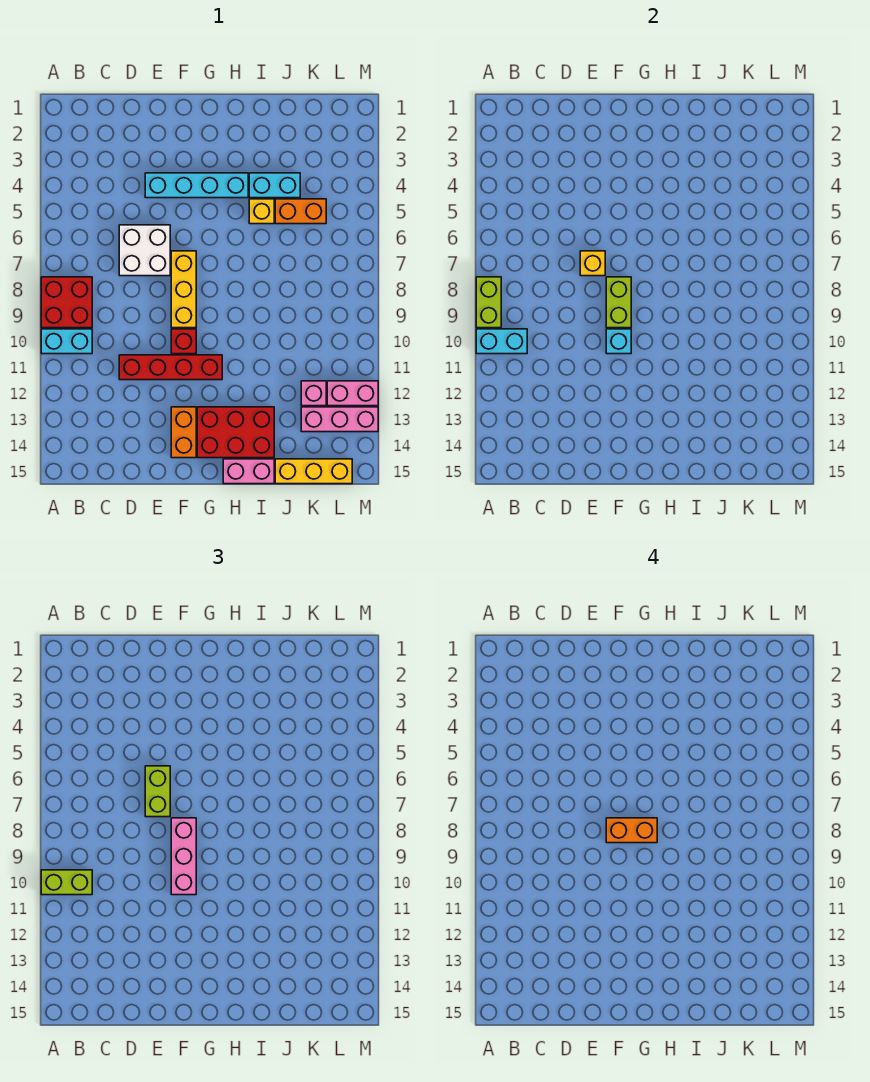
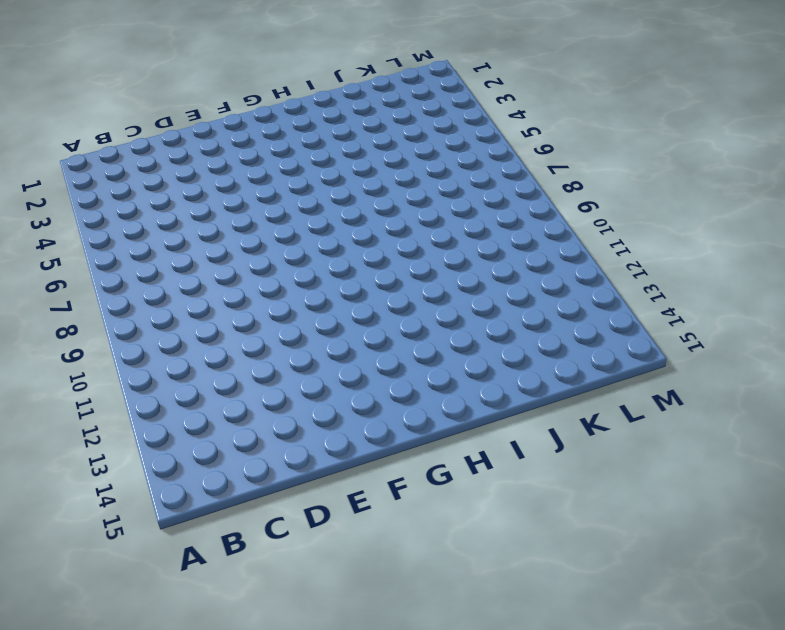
none -> red brick A8:B9 level 1
none -> cyan brick A10:B10 level 1
none -> white brick D6:E7 level 1

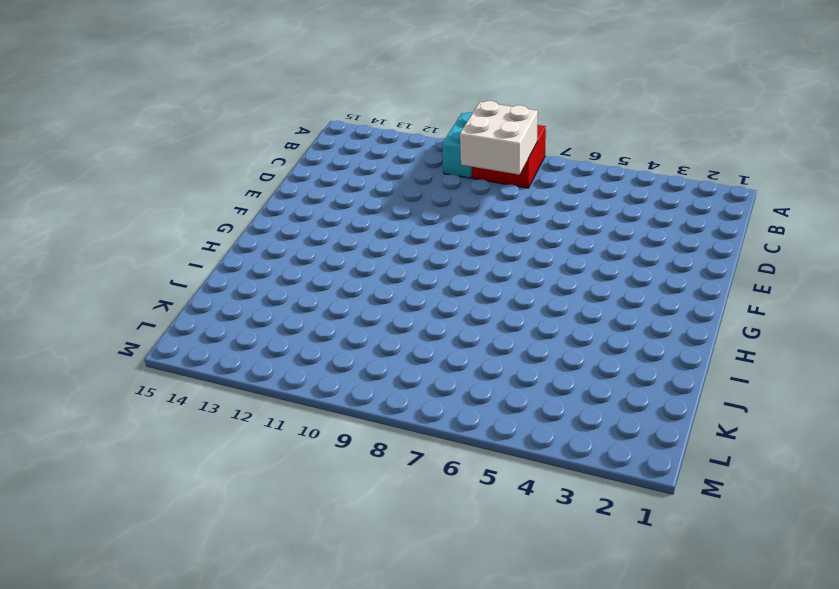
white brick B8:C9 level 2 -> white brick D6:E7 level 1
none -> red brick D11:G11 level 1
none -> cyan brick E4:H4 level 1
none -> yellow brick F7:F9 level 1

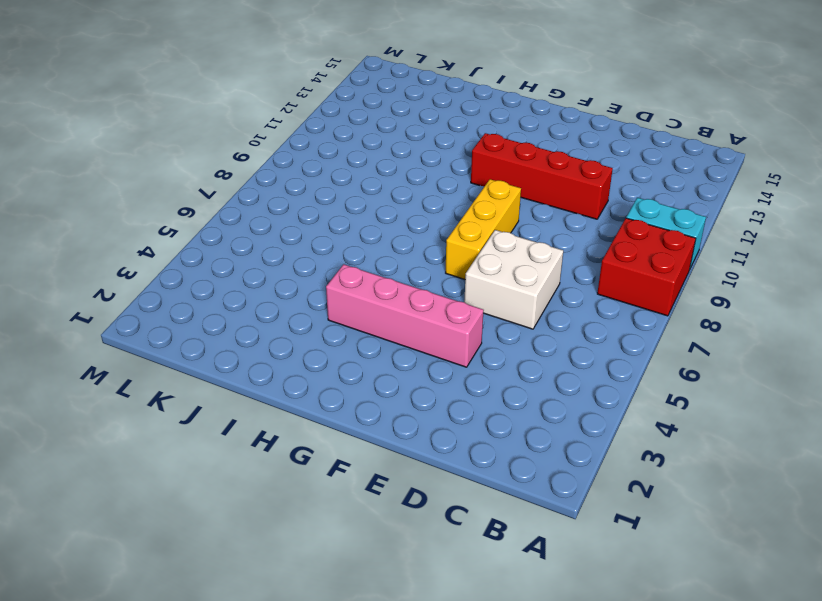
pink brick E4:H4 level 1 -> cyan brick E4:H4 level 1
none -> red brick F10 level 1
none -> orange brick F13:F14 level 1
none -> red brick G13:I14 level 1

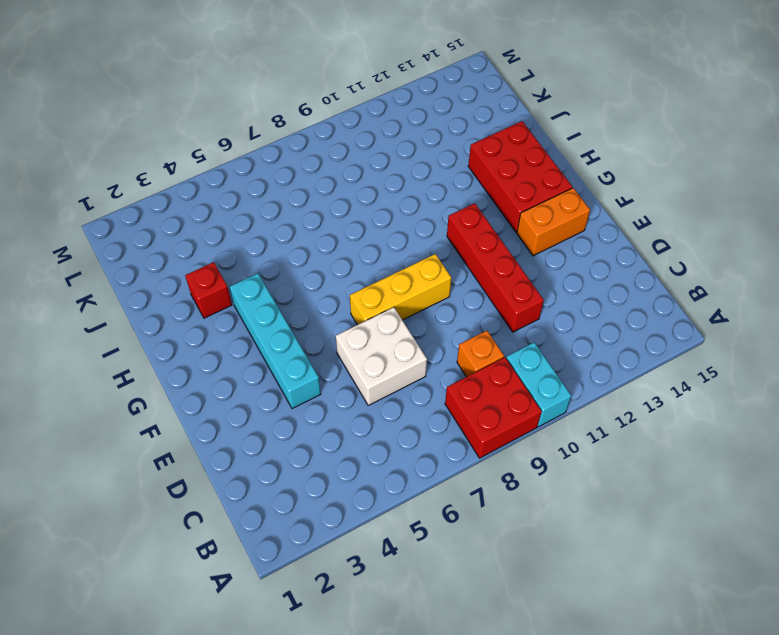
orange brick C9 level 1 -> none
red brick I3 level 1 -> red brick F10 level 1
none -> pink brick H15:I15 level 1
none -> cyan brick I4:J4 level 1
none -> yellow brick I5 level 1

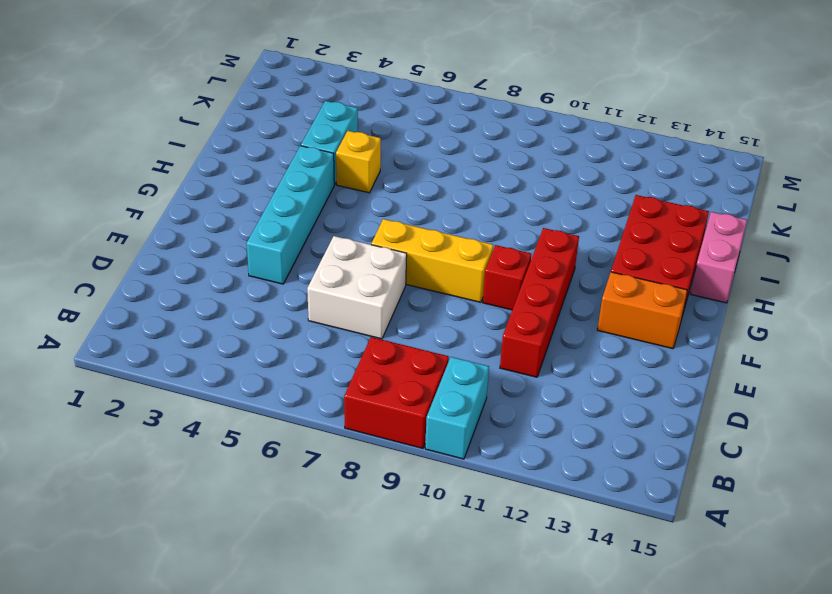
none -> orange brick J5:K5 level 1
none -> yellow brick J15:L15 level 1
none -> pink brick K12 level 1

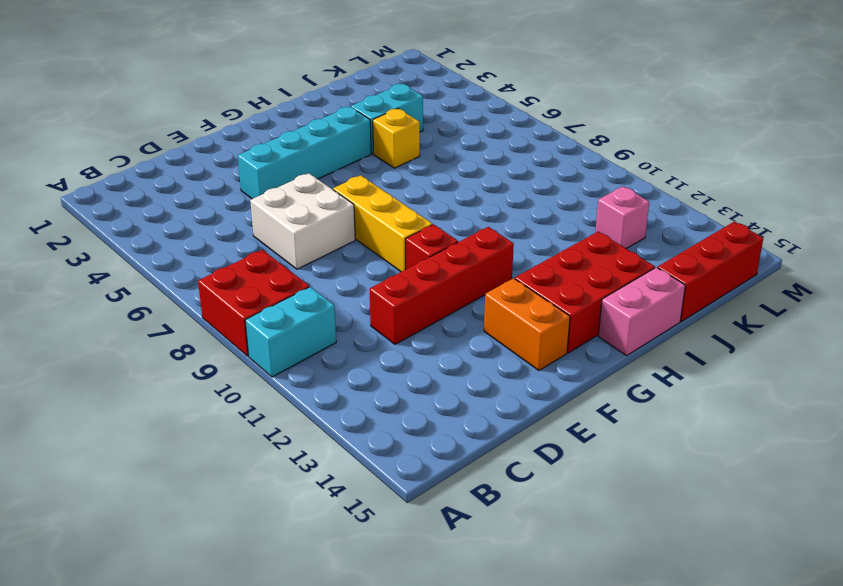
red brick J15:L15 level 1 -> yellow brick J15:L15 level 1
none -> orange brick J5:K5 level 1
none -> pink brick K13:M13 level 1
none -> pink brick L12:M12 level 1

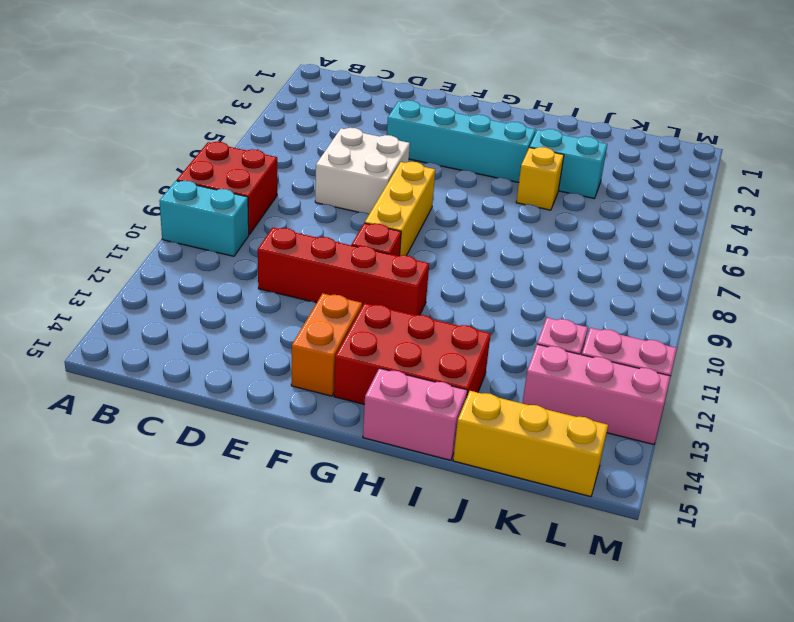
none -> orange brick J5:K5 level 1
none -> lime brick A8:A9 level 2
none -> cyan brick A10:B10 level 2

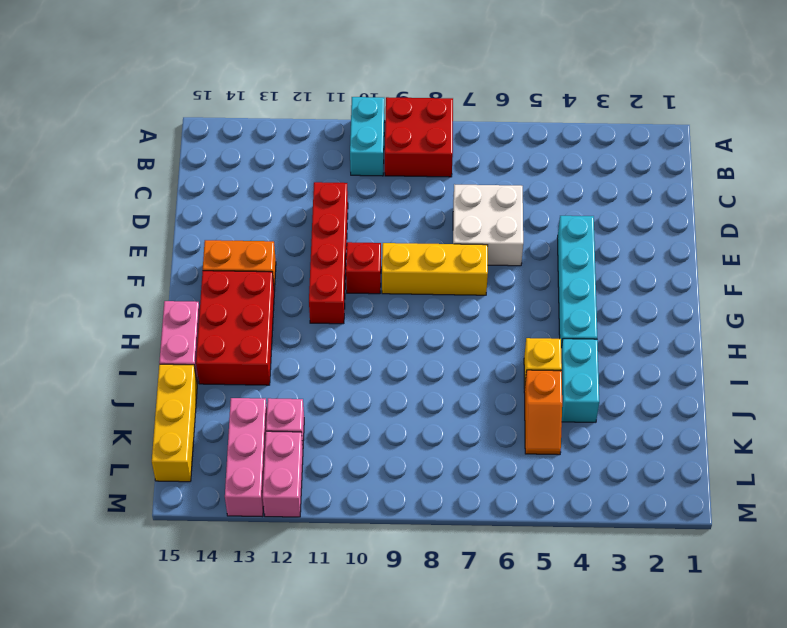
orange slope J5:K5 level 1 top J -> orange brick J5:K5 level 1
none -> lime brick A8:A9 level 2
none -> cyan brick A10:B10 level 2
none -> yellow brick E7 level 2

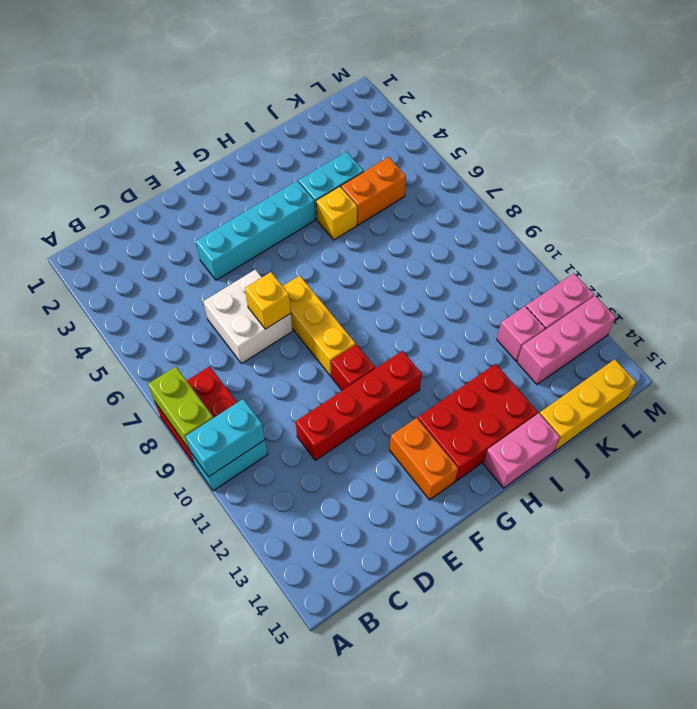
none -> lime brick F8:F9 level 2
none -> cyan brick F10 level 2
none -> lime brick A10:B10 level 3

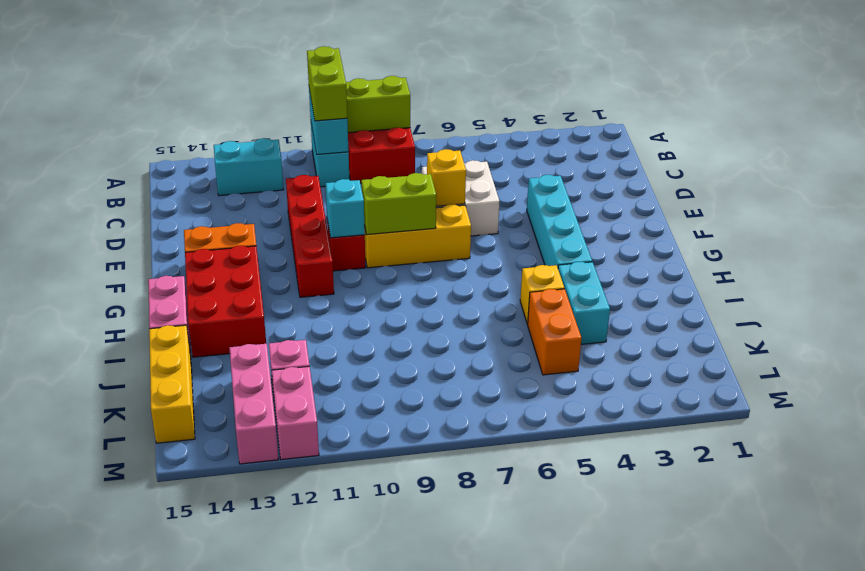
cyan brick B12:B13 level 1 -> none
none -> lime brick E6:E7 level 3
none -> pink brick F8:F10 level 3
none -> orange brick F8:G8 level 4

